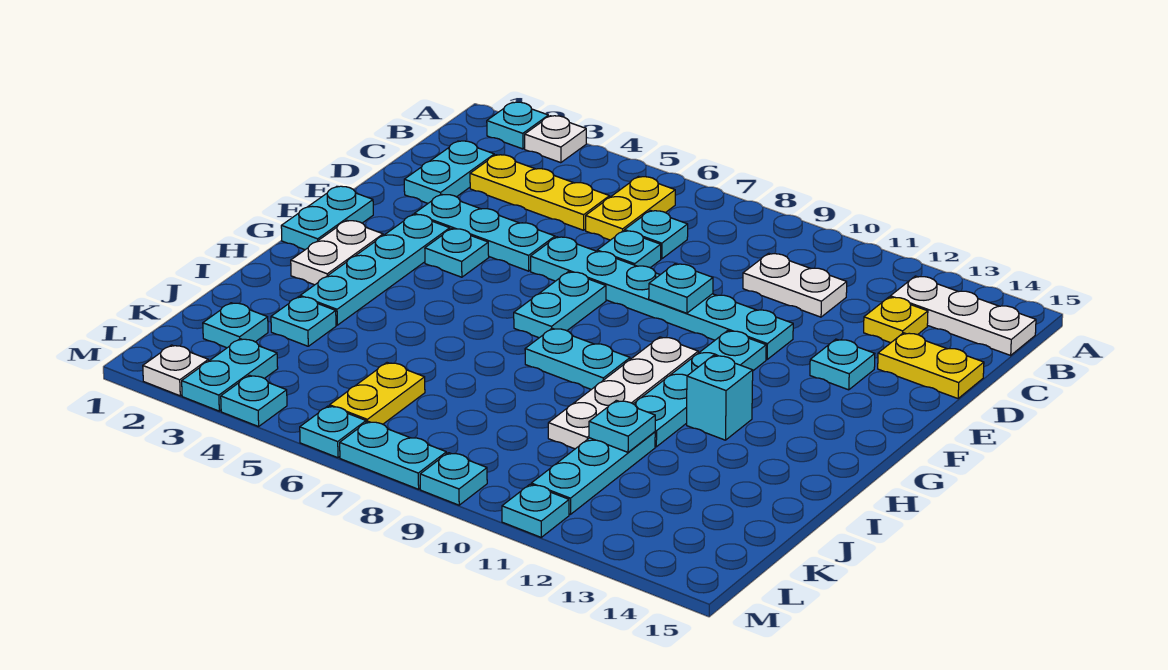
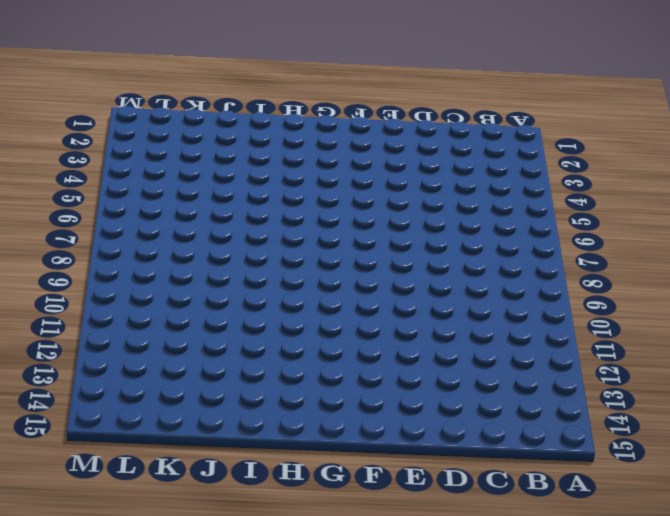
none -> cyan plate A2 level 1
none -> white plate A3 level 1
none -> yellow plate B6:C6 level 1
none -> white plate B13:B15 level 1

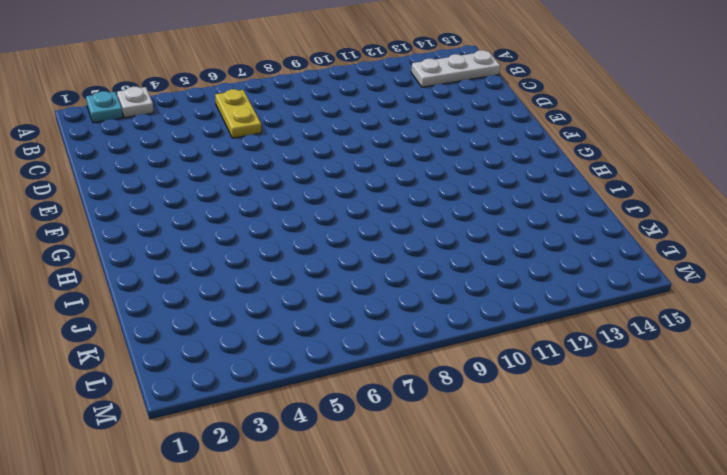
none -> cyan plate C2:D2 level 1
none -> yellow plate C3:C5 level 1
none -> cyan plate C7 level 1
none -> white plate C10:C11 level 1

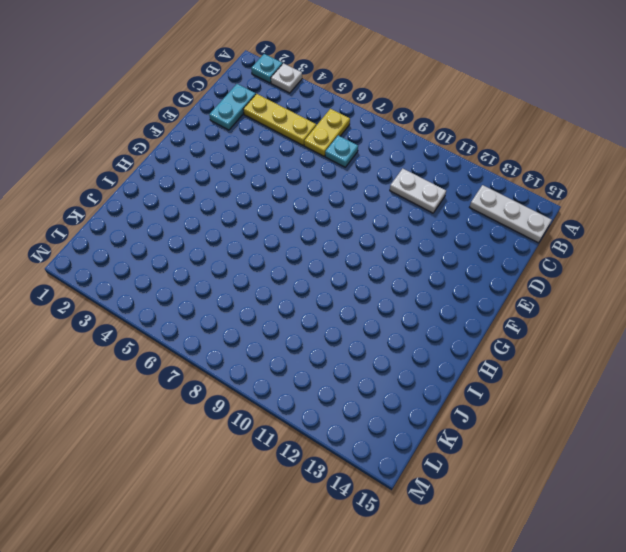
none -> yellow plate C13 level 1
none -> cyan plate D7 level 1
none -> yellow plate D14:D15 level 1
none -> cyan plate E3:E5 level 1

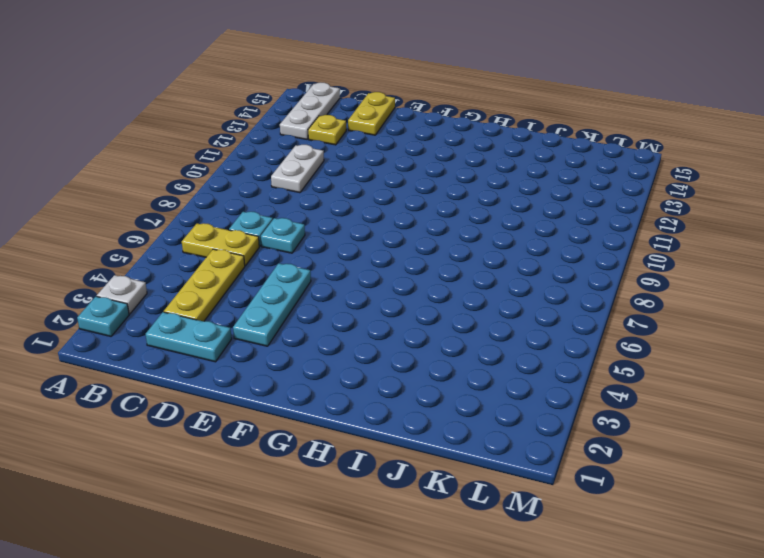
none -> cyan plate E6:E11 level 1
none -> cyan plate E13 level 1
none -> cyan plate F1:G1 level 1
none -> cyan plate F3:I3 level 1

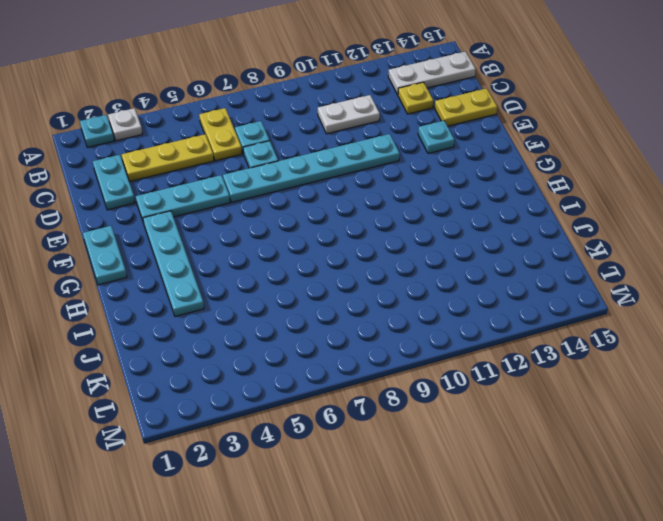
none -> cyan plate F4 level 1
none -> cyan plate F7:G7 level 1
none -> cyan plate F11:I11 level 1
none -> white plate G2:H2 level 1

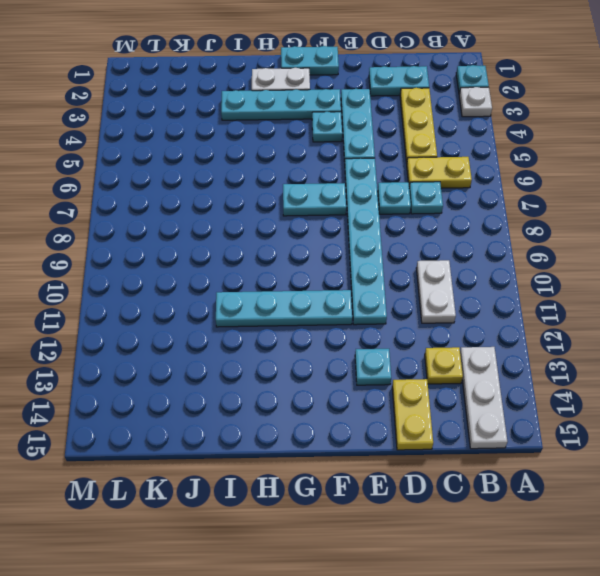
none -> white plate G10:J10 level 1
none -> cyan plate H8:H9 level 1
none -> cyan brick H12 level 1
none -> cyan plate J3 level 1

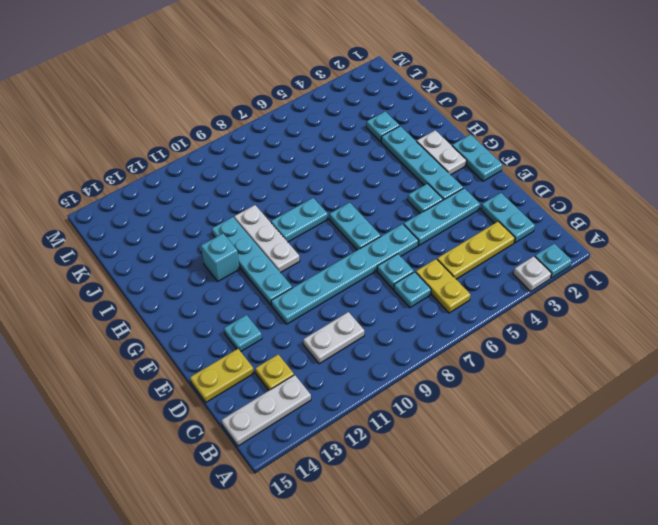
white plate G10:I10 level 1 -> white plate G10:J10 level 1
none -> cyan plate J11:L11 level 1
none -> cyan plate K2 level 1
none -> yellow plate K6:L6 level 1
none -> cyan plate L3:M3 level 1

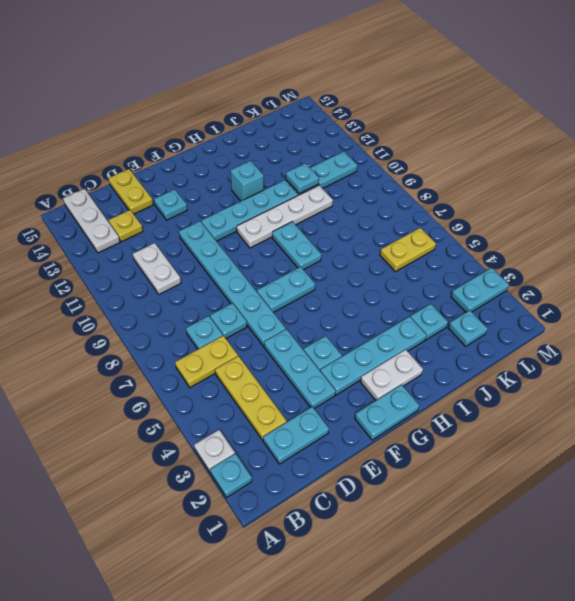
none -> white plate M2 level 1
none -> cyan plate M4 level 1
none -> cyan plate M6 level 1
none -> cyan plate M7:M8 level 1

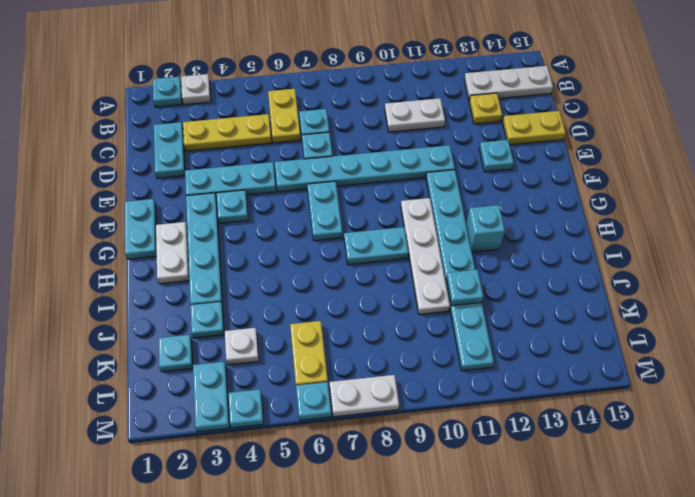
white plate K4 level 1 -> white plate M2 level 1
white plate M7:M8 level 1 -> cyan plate M7:M8 level 1
none -> cyan plate M9 level 1
none -> cyan plate M11 level 1
none -> cyan plate E9 level 2

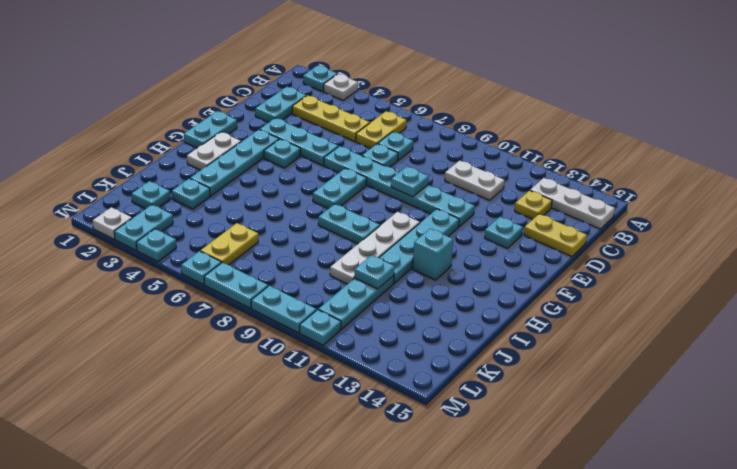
cyan plate M9:M10 level 1 -> cyan plate M9 level 1

